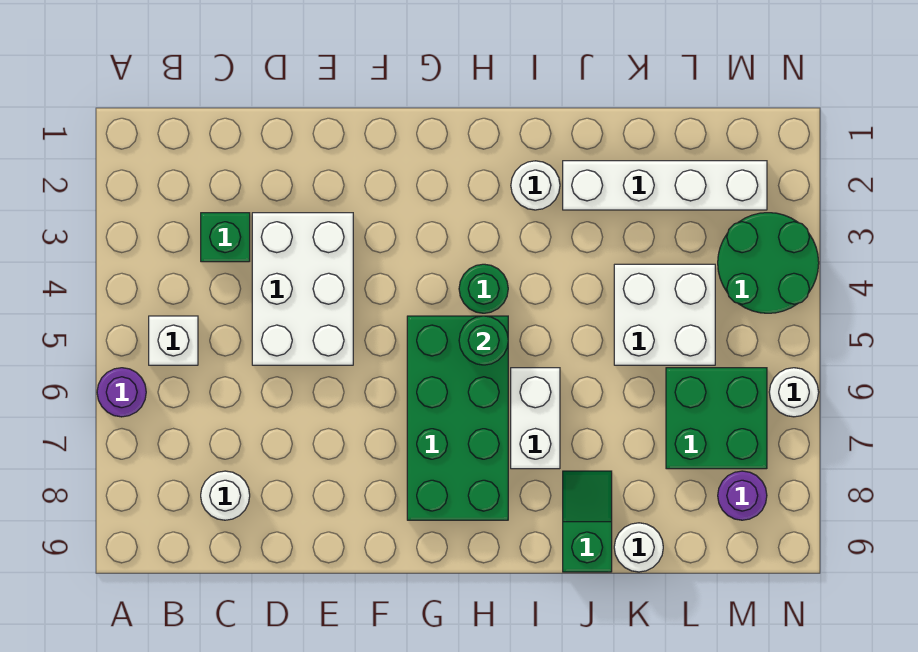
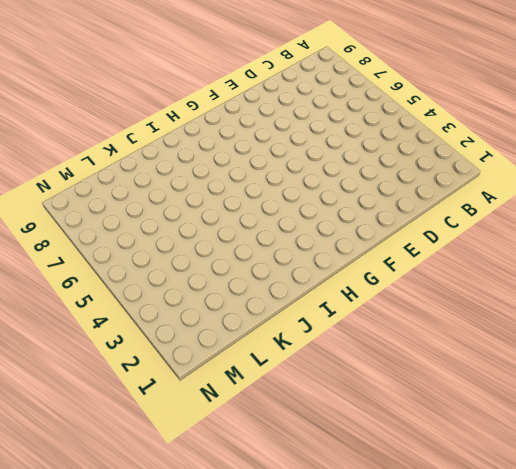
none -> purple round brick A6 level 1
none -> white brick B5 level 1
none -> green brick C3 level 1

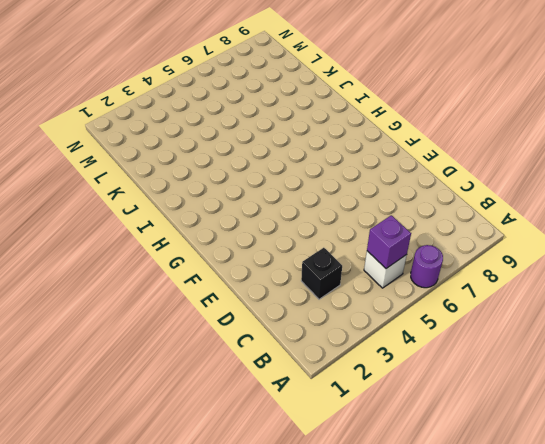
purple brick B5 level 2 -> none
black brick C3 level 1 -> green brick C3 level 1
none -> white round brick C8 level 1
none -> white brick D3:E5 level 1
none -> green brick G5:H8 level 1

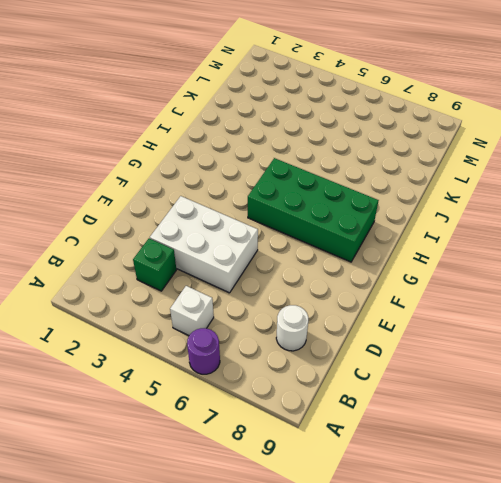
none -> green round brick H4 level 1
none -> white round brick I2 level 1
none -> white brick I6:I7 level 1

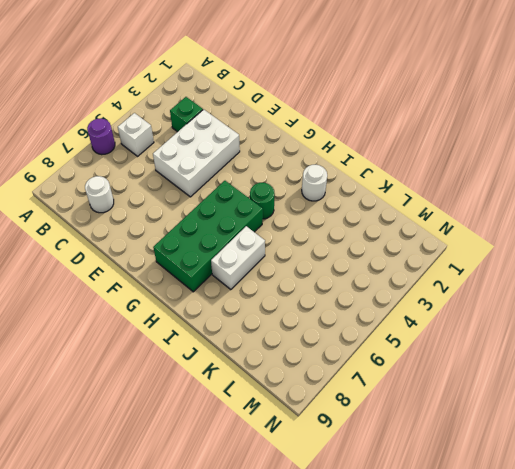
none -> white brick J2:M2 level 1
none -> green slope J8:J9 level 1 top 9
none -> white brick K4:L5 level 1

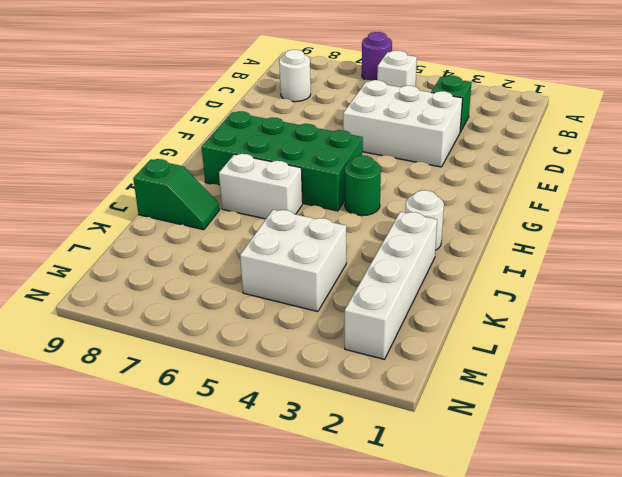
none -> white round brick K9 level 1
none -> green brick L6:M7 level 1
none -> green round brick M3:N4 level 1

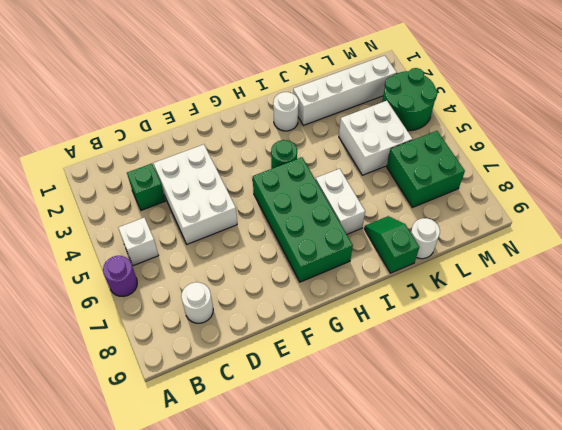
none -> purple round brick M8 level 1
none -> white round brick N6 level 1
none -> green round brick H5 level 2

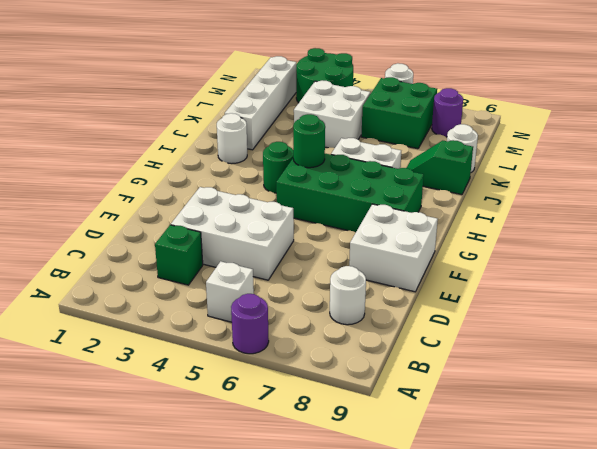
white brick E8:F9 level 1 -> none

